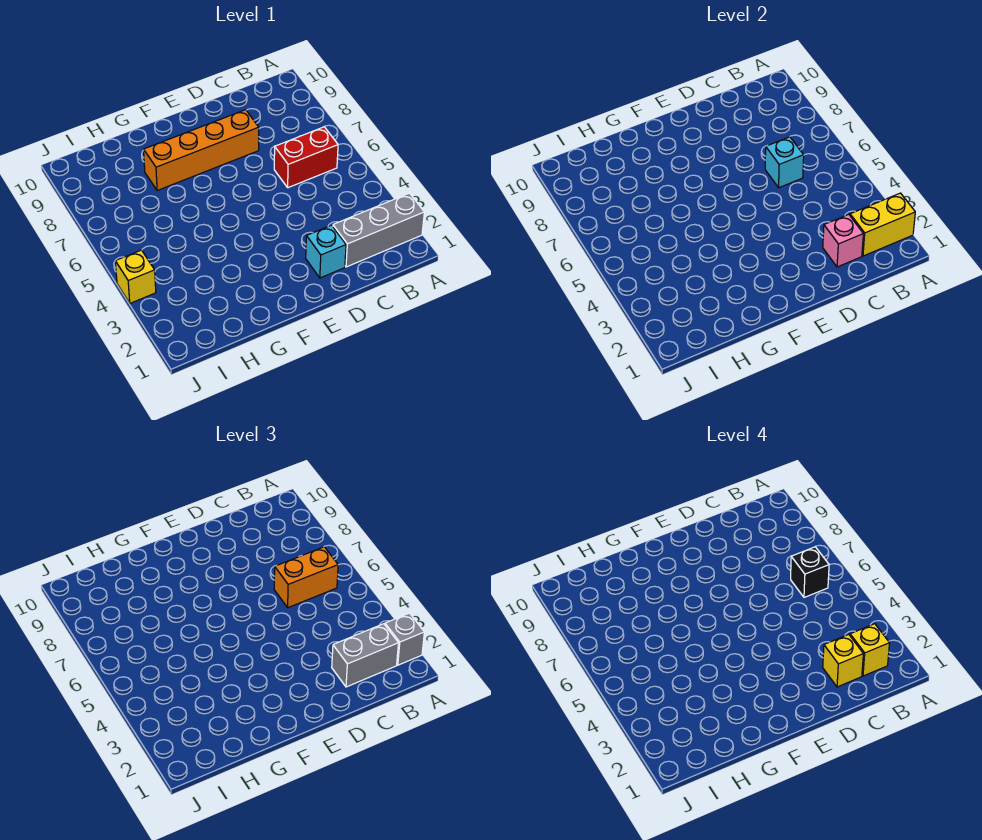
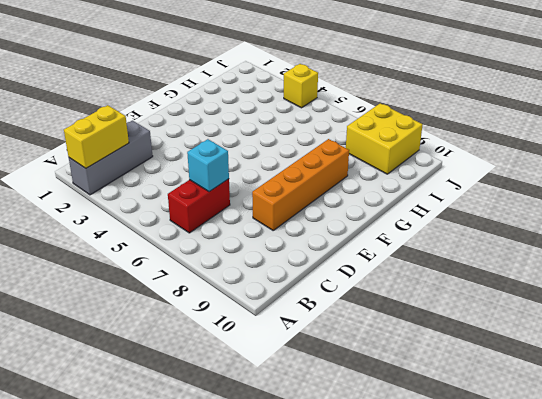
yellow brick I8:J9 level 1 -> none
none -> cyan brick D2 level 1
none -> pink brick C2 level 2
none -> grey brick A2 level 3

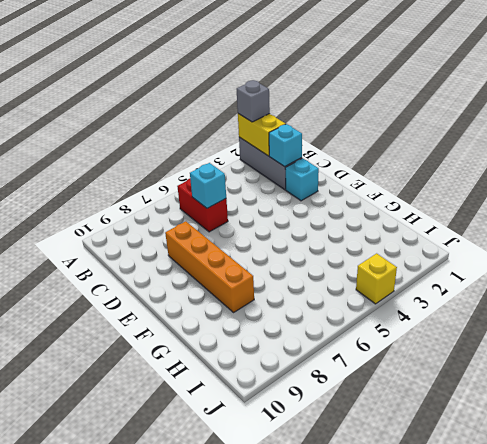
cyan brick C2 level 2 -> pink brick C2 level 2
none -> grey brick B2:C2 level 3
none -> orange brick B6:C6 level 3
none -> yellow brick B2 level 4

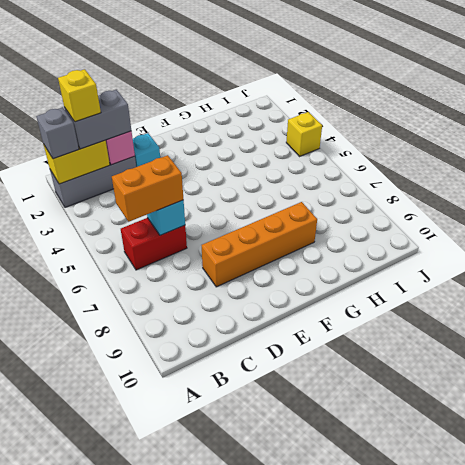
none -> black brick B6 level 4
none -> yellow brick C2 level 4

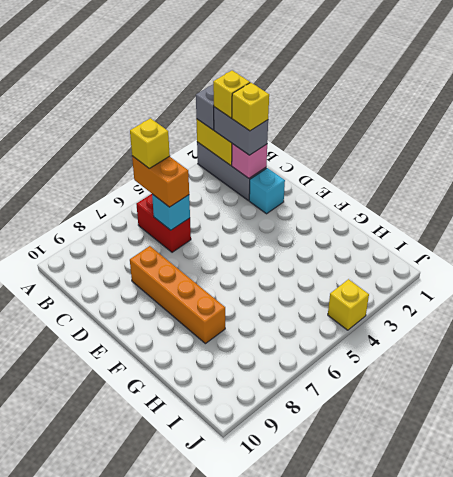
yellow brick B6 level 4 -> black brick B6 level 4

